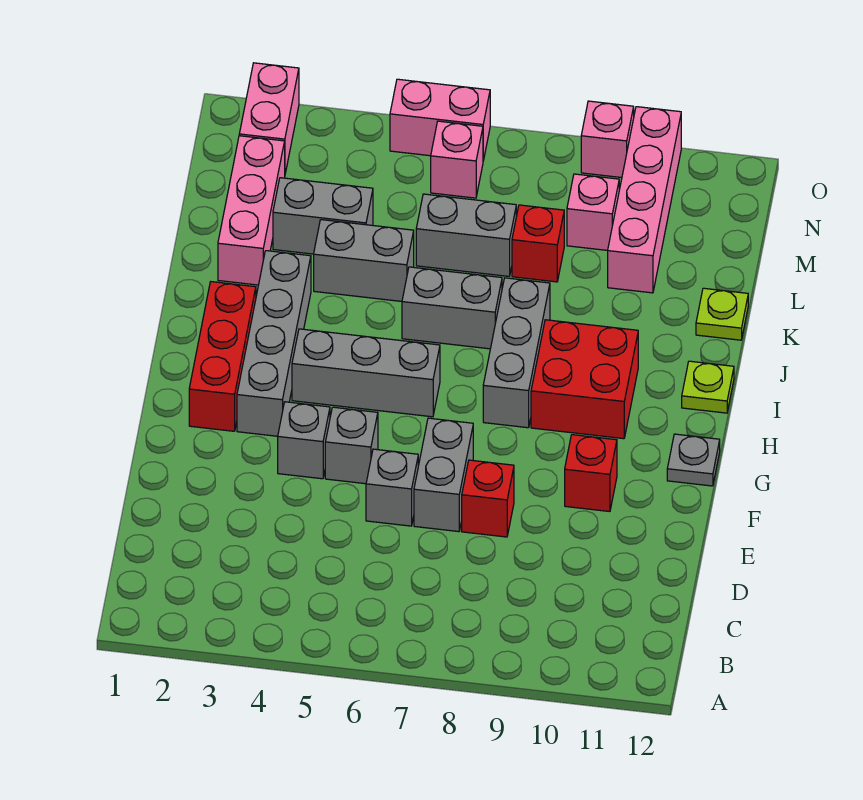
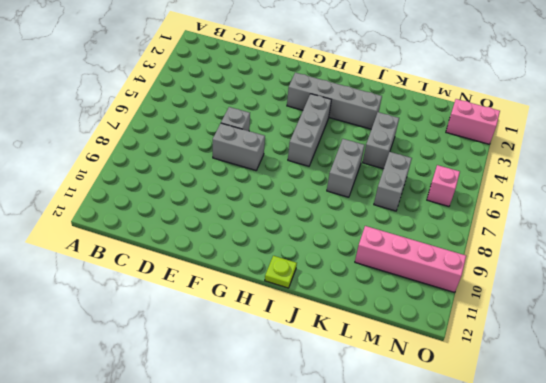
none -> red brick E8 level 1
none -> grey brick F4 level 1
none -> grey brick F5 level 1

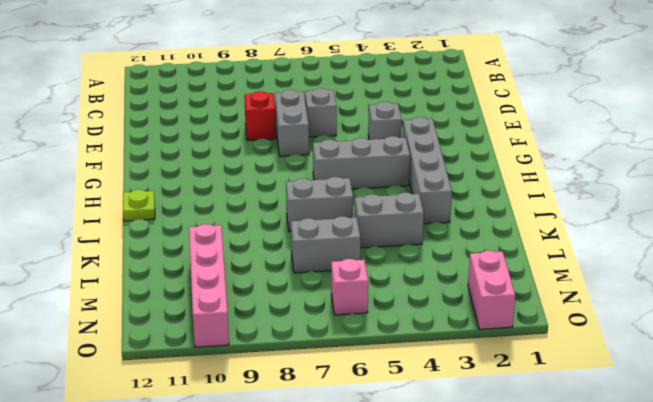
none -> grey brick F5 level 1
none -> red brick F10 level 1
none -> red brick G2:I2 level 1

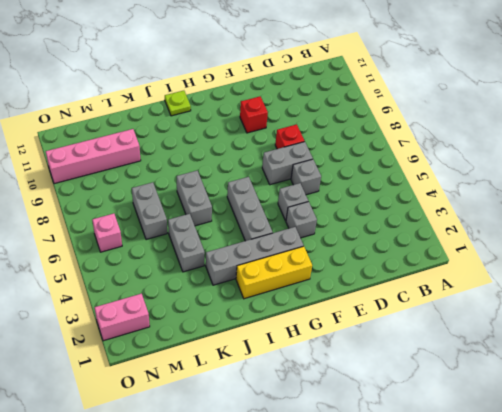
yellow brick G2:I2 level 1 -> red brick G2:I2 level 1
none -> grey plate G12 level 1
none -> grey brick H8:J8 level 1
none -> red brick H9:I10 level 1

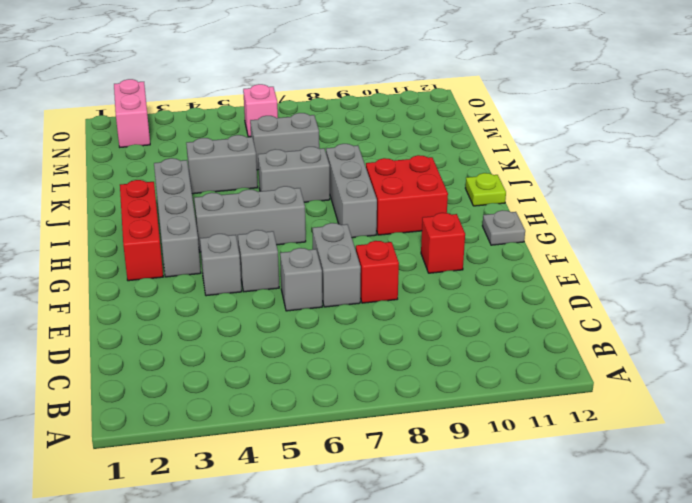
none -> pink brick K2:M2 level 1
none -> lime plate K12 level 1
none -> grey brick L3:L4 level 1

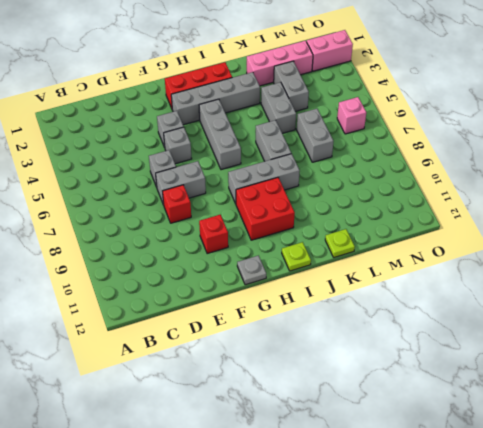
none -> red brick L8 level 1
none -> pink brick L10:O10 level 1
none -> pink brick M9 level 1

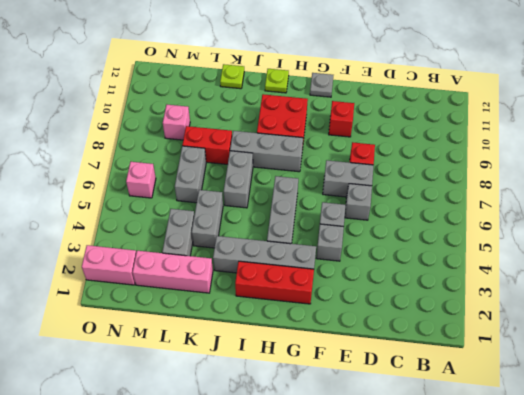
red brick K8:L8 level 1 -> red brick L8 level 1
none -> pink brick L10:O10 level 1
none -> pink brick O5:O6 level 1
none -> pink brick O9 level 1

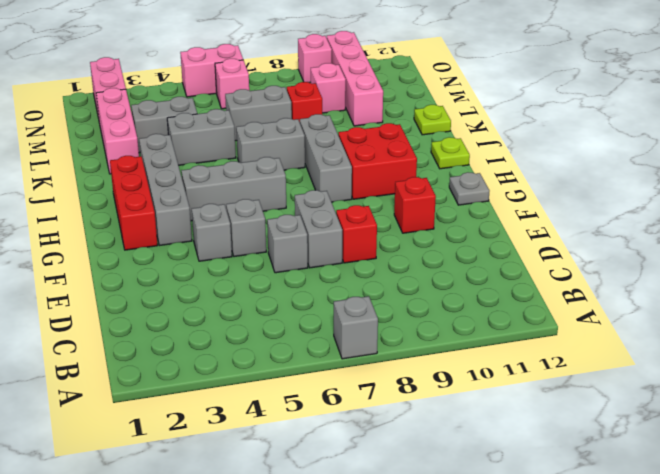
grey brick A7 level 1 -> none

